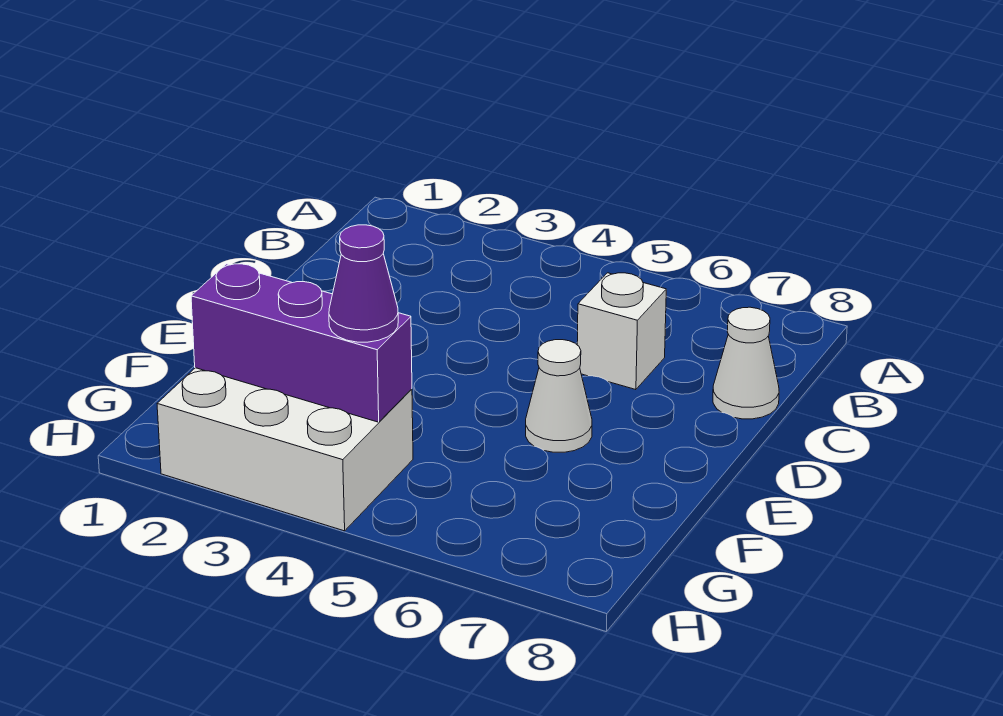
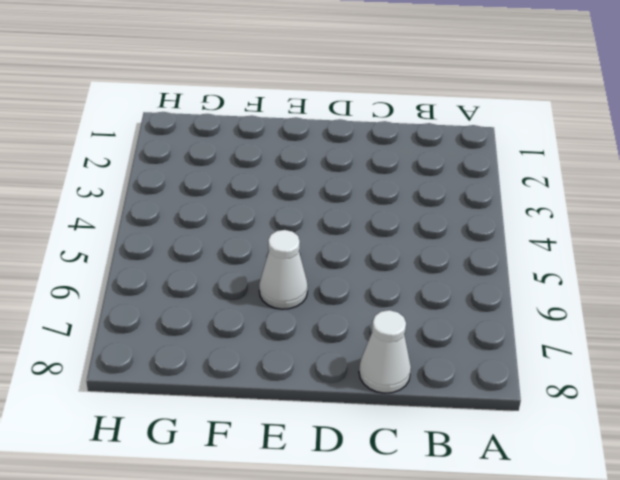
none -> white brick C6 level 1
none -> white brick G2:H4 level 1

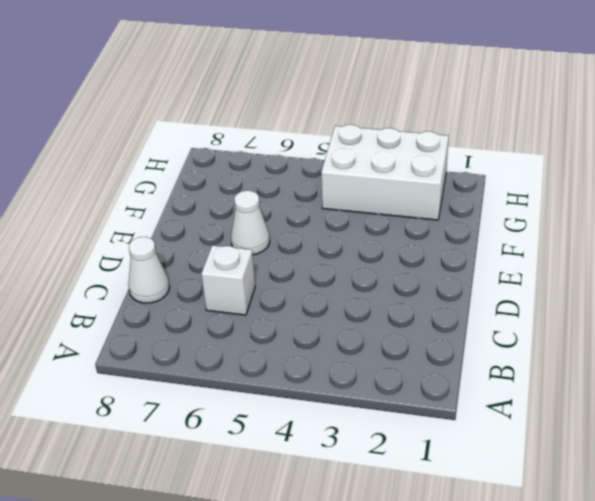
none -> purple brick G2:G4 level 2
none -> purple cone G4 level 3

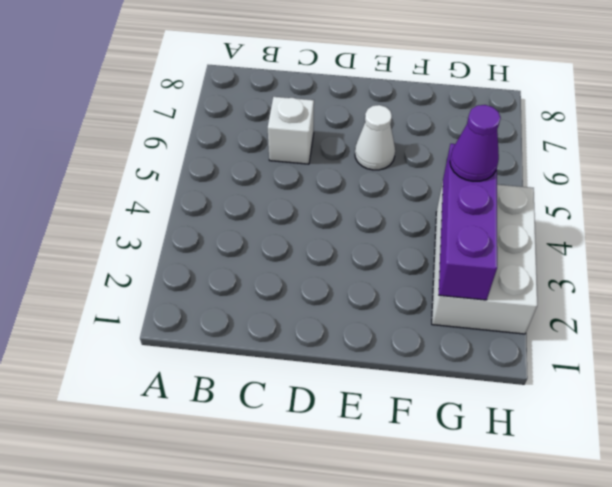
none -> white cone C8 level 1

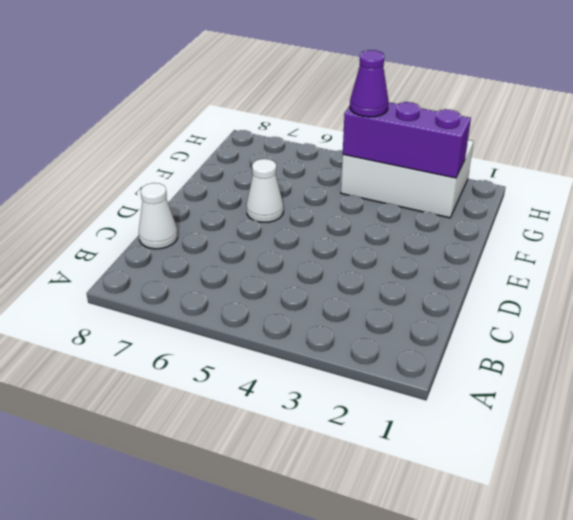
none -> white brick C6 level 1

